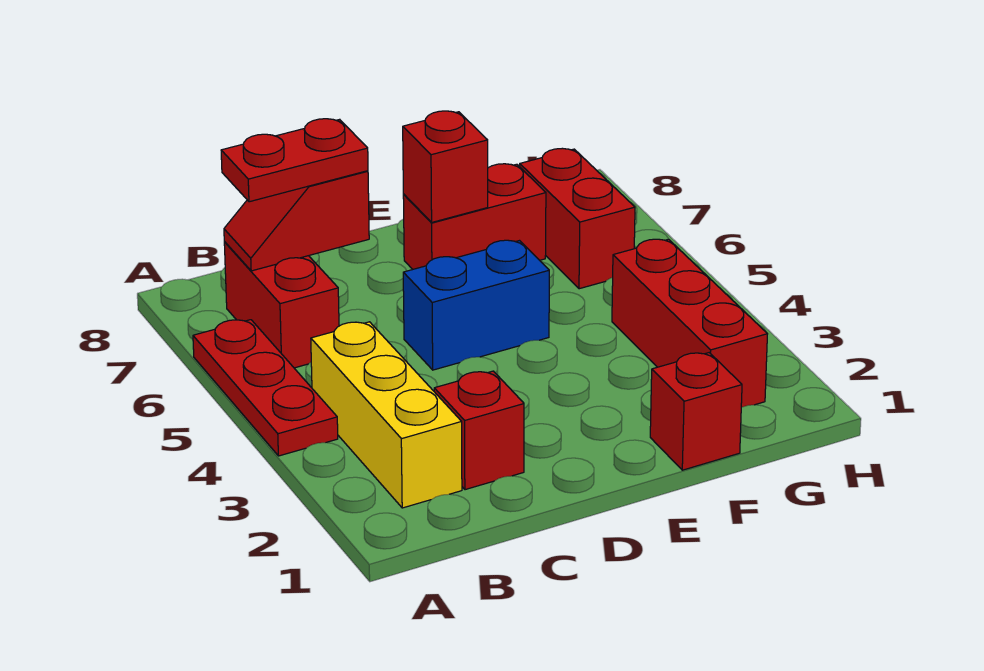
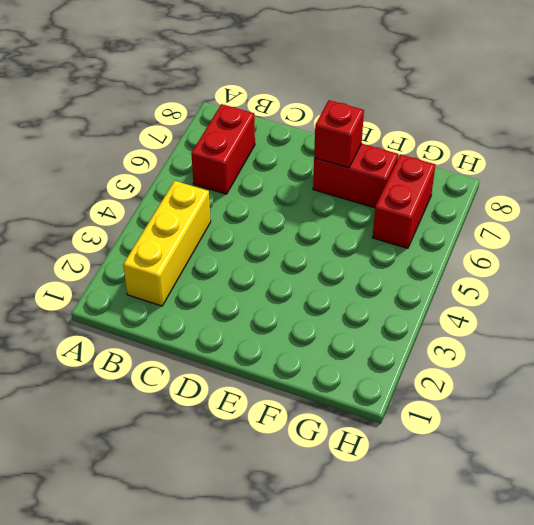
none -> red plate A4:A6 level 1
none -> red brick C2 level 1
none -> blue brick D5:E5 level 1

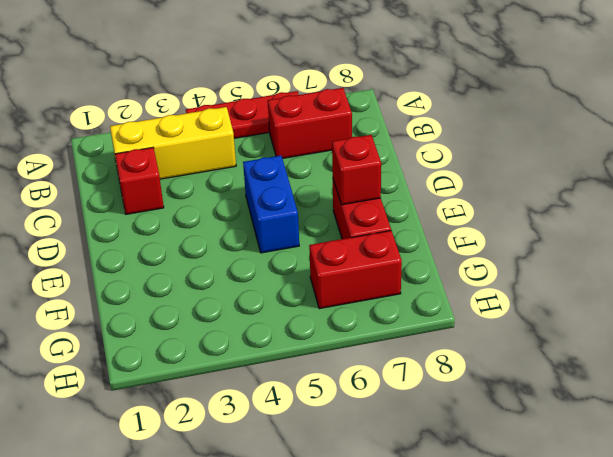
none -> red brick F1 level 1
none -> red brick G2:G4 level 1
none -> red slope B7:C7 level 2 top C

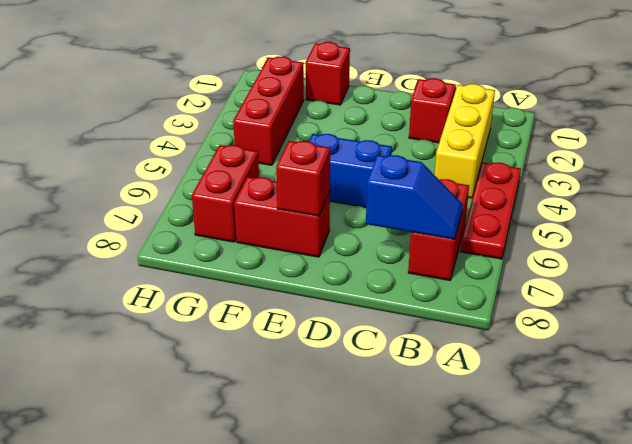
blue slope B7:C7 level 2 top C -> red slope B7:C7 level 2 top C
none -> red plate B7:C7 level 3

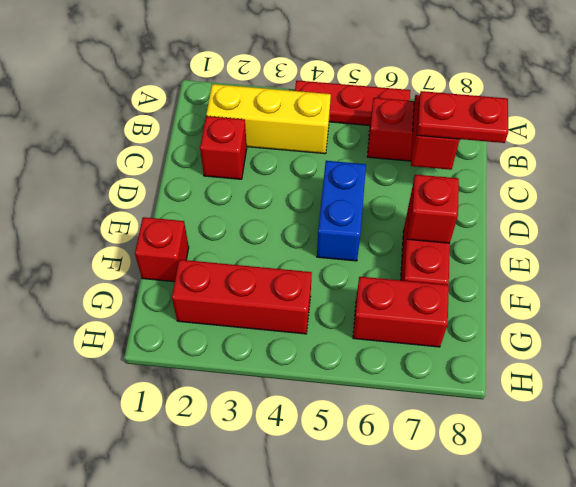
red plate C7:C8 level 3 -> red plate B7:C7 level 3

